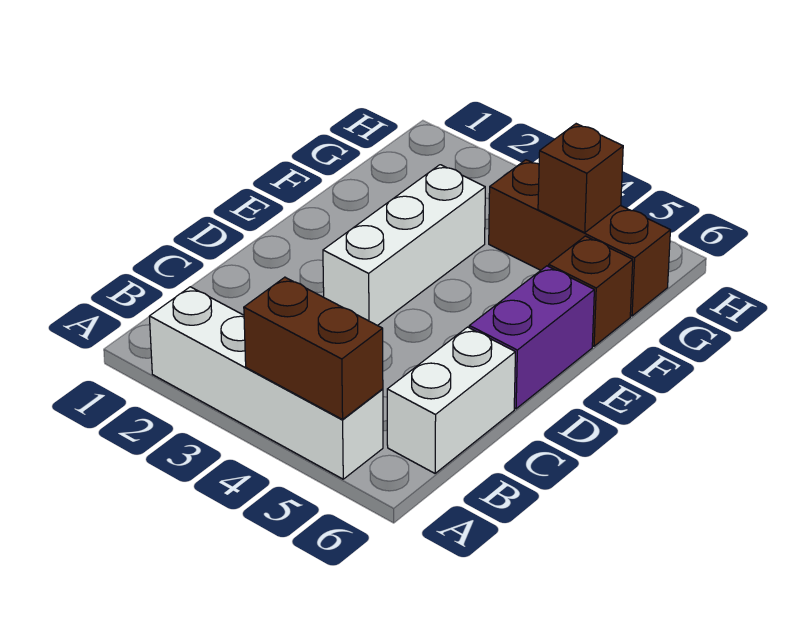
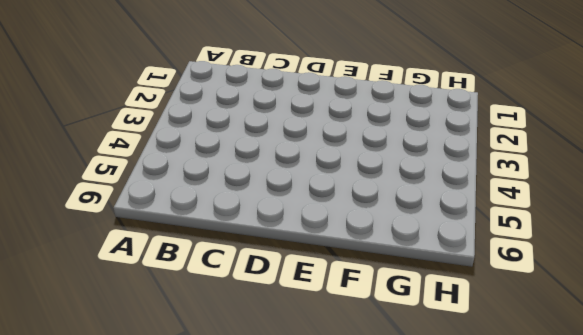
none -> white brick A2:A5 level 1
none -> white brick B6:C6 level 1

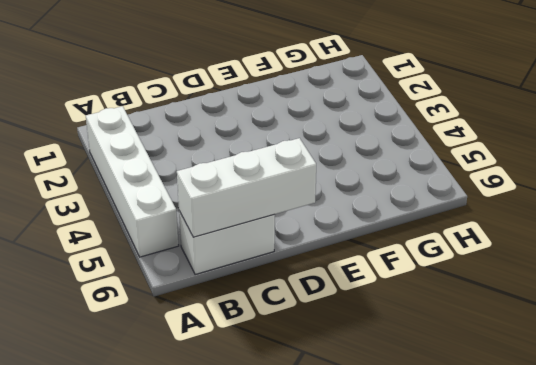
white brick B6:D6 level 2 -> white brick D3:F3 level 1
none -> purple brick D6:E6 level 1
none -> brown brick F6 level 1

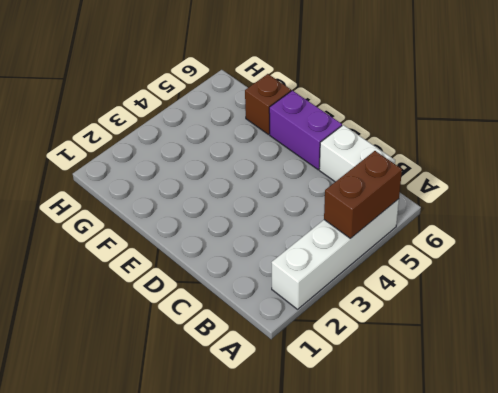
none -> white brick D3:F3 level 1
none -> brown brick G4:G6 level 1

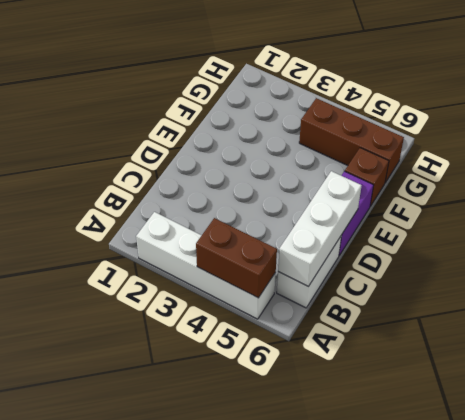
white brick B6:D6 level 2 -> white brick D3:F3 level 1
none -> brown brick G5 level 2

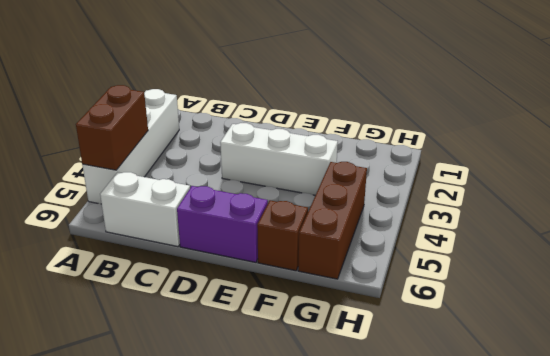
none -> brown brick G5 level 2

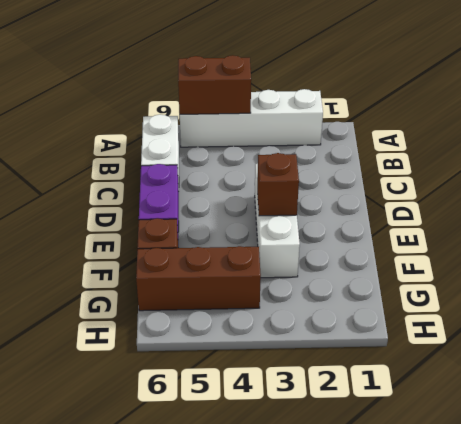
brown brick E3 level 2 -> brown brick G5 level 2

